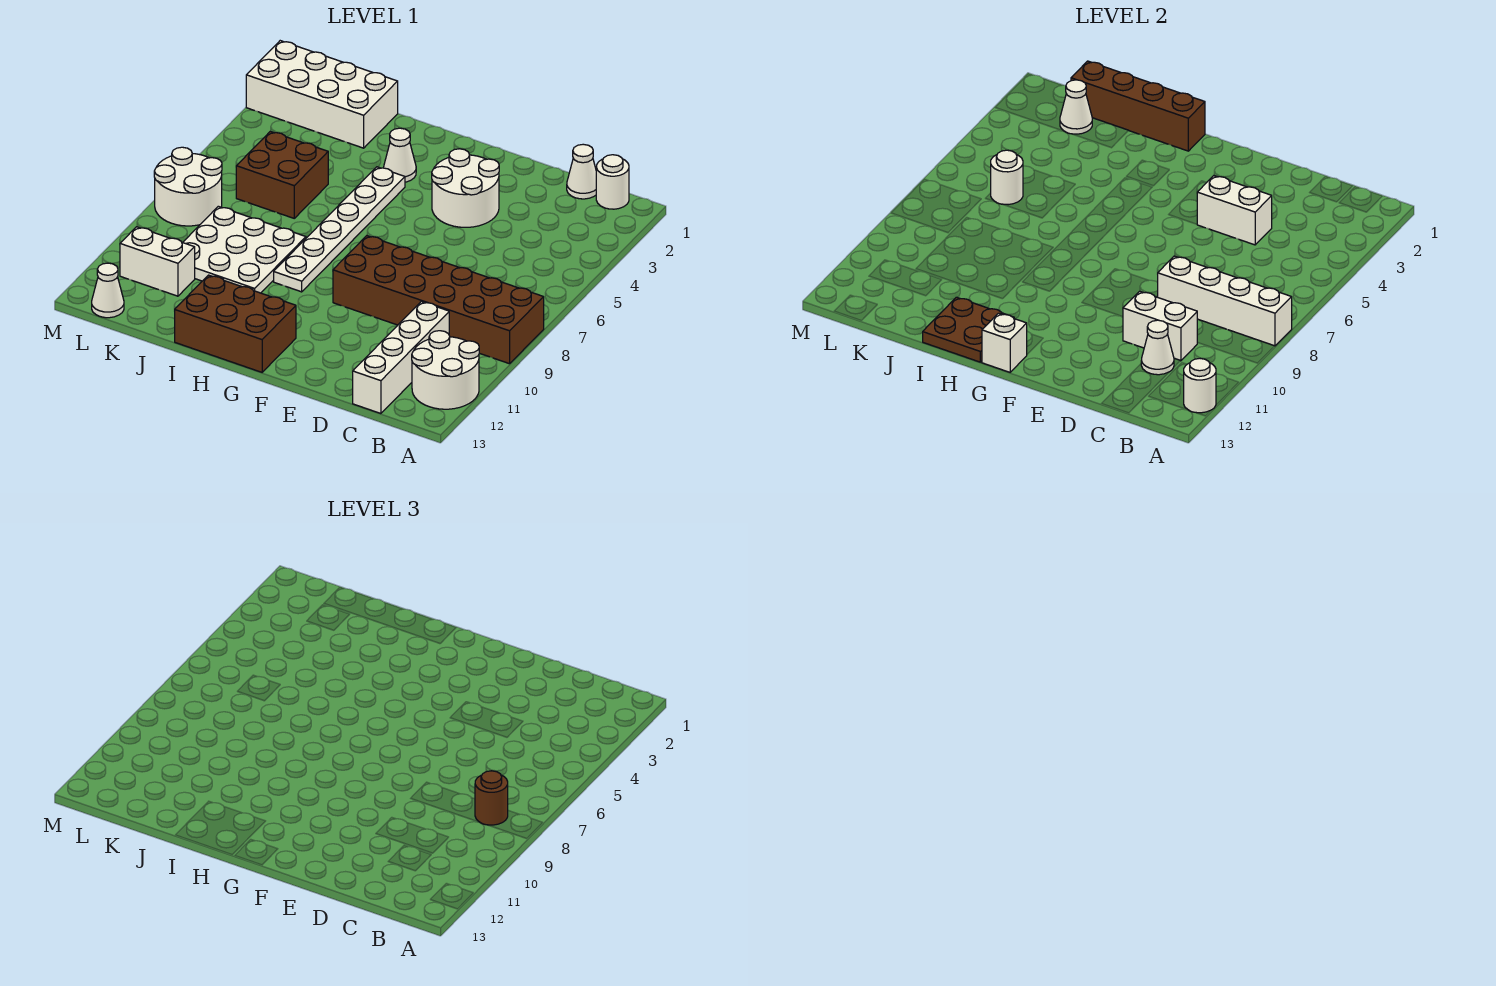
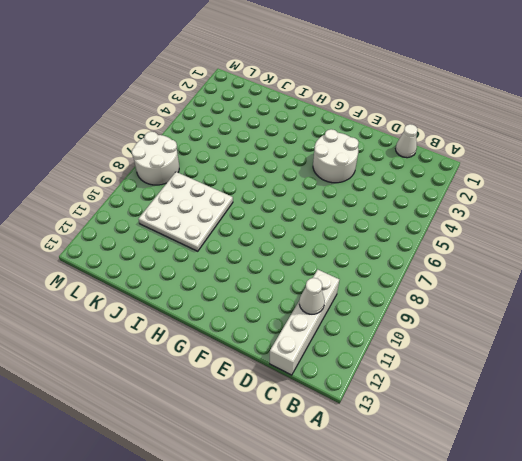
none -> brown brick A8:F9 level 1
none -> white round brick A11:B12 level 1
none -> white round brick B1 level 1

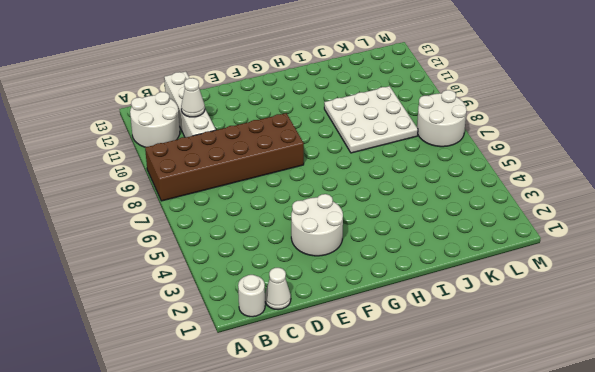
none -> brown brick G12:I13 level 1
none -> white cone H3 level 1
none -> white plate H4:H9 level 1

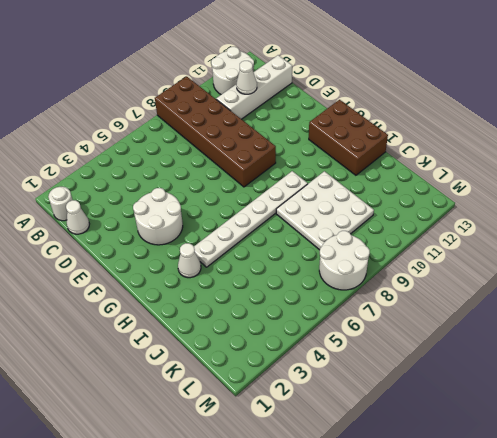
none -> white brick J1:M2 level 1
none -> brown brick J5:K6 level 1
none -> white brick K11:L11 level 1

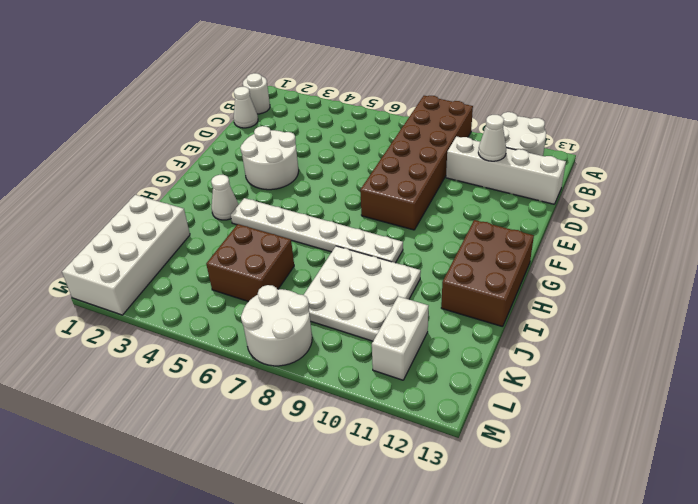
none -> white cone L13 level 1
none -> white brick A8:D8 level 2
none -> white round brick A12 level 2

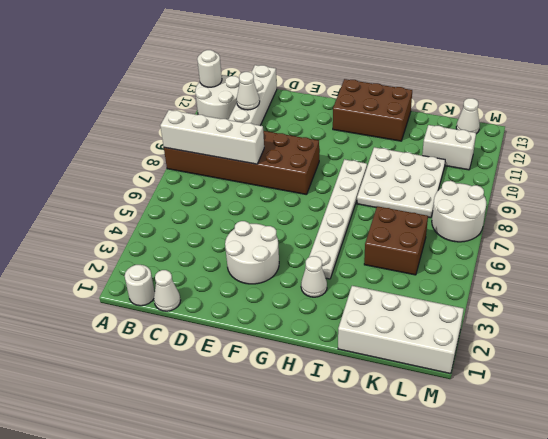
none -> white brick C10:D10 level 2
none -> white brick D4:E4 level 2
none -> white brick G13 level 2

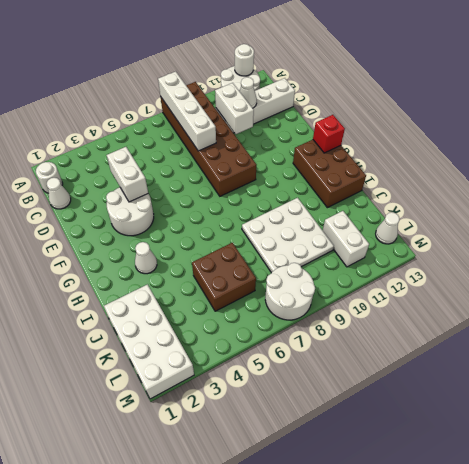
red brick G13 level 2 -> white brick G13 level 2
none -> white plate H4:H9 level 1
none -> brown brick H1:K1 level 2
none -> brown plate H12:I13 level 2

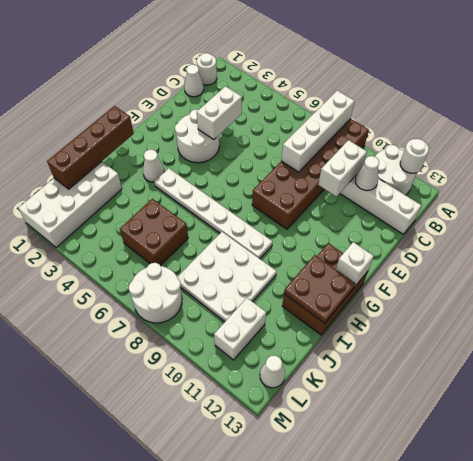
none -> white cone K2 level 2
none -> white round brick K6 level 2
none -> brown round brick B8 level 3

